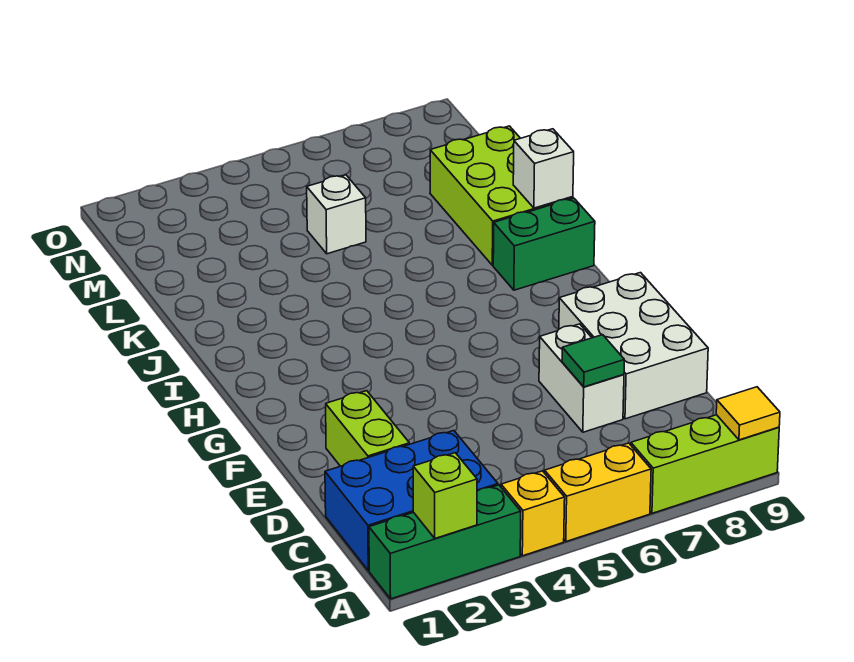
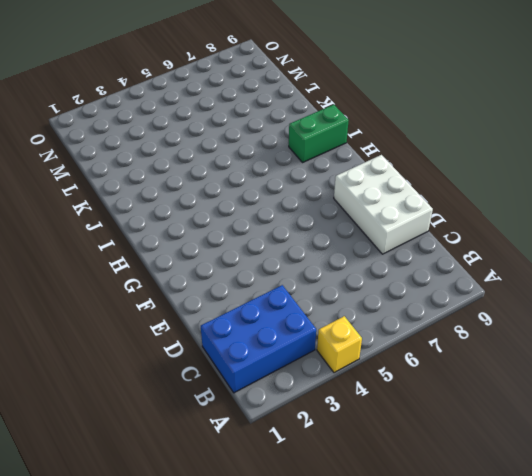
none -> green brick A1:A3 level 1
none -> yellow brick A5:A6 level 1
none -> lime brick A7:A9 level 1

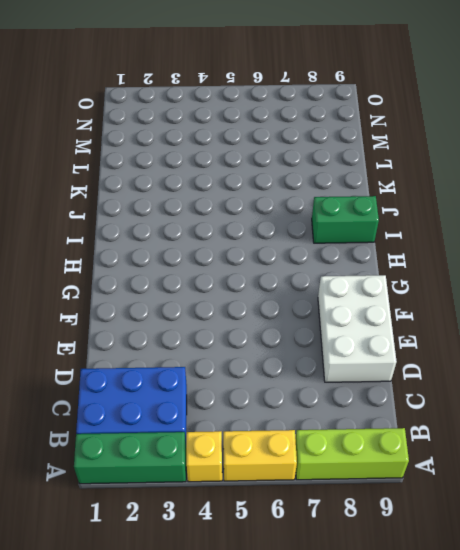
none -> lime brick D2:E2 level 1
none -> white brick D7:E7 level 1
none -> lime brick J8:L9 level 1

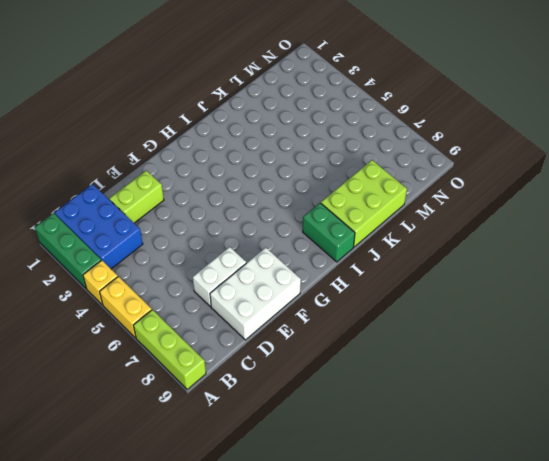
none -> white brick L5 level 1
none -> lime brick A2 level 2
none -> yellow tile A9 level 2

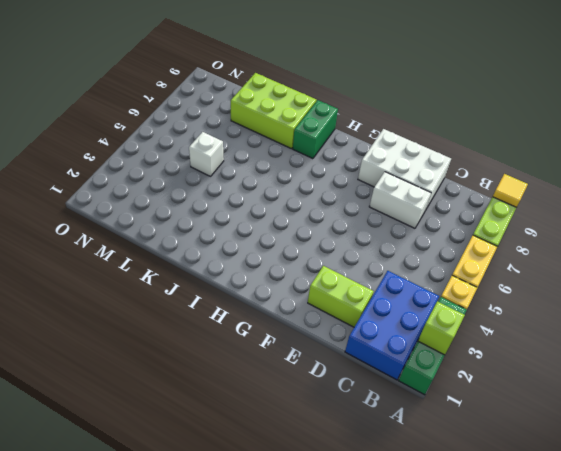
none -> green tile D7 level 2
none -> white brick J9 level 2

